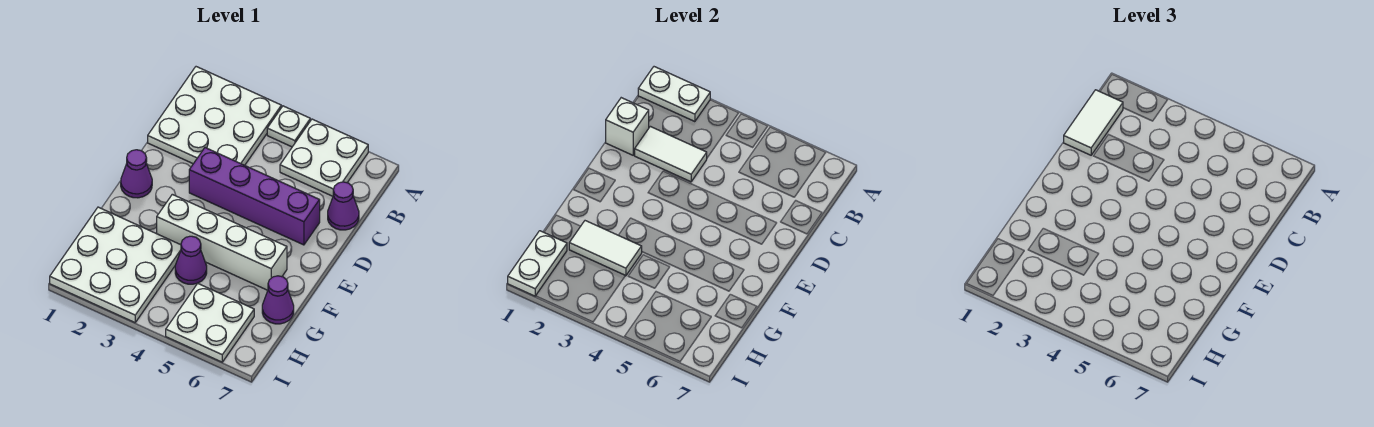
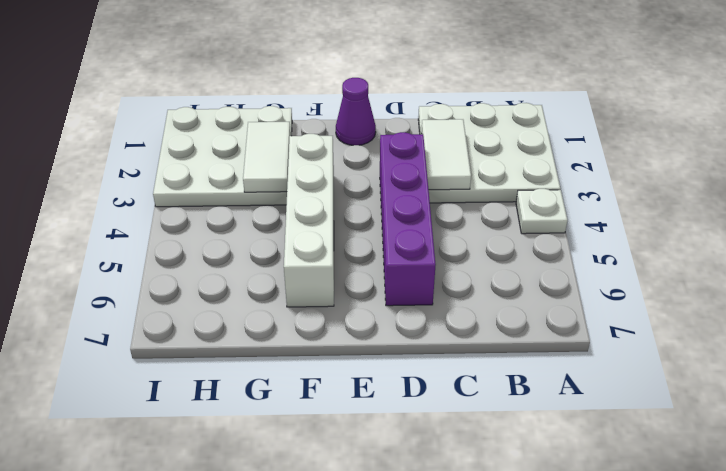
none -> white plate A5:B6 level 1
none -> purple cone C7 level 1
none -> purple cone G4 level 1

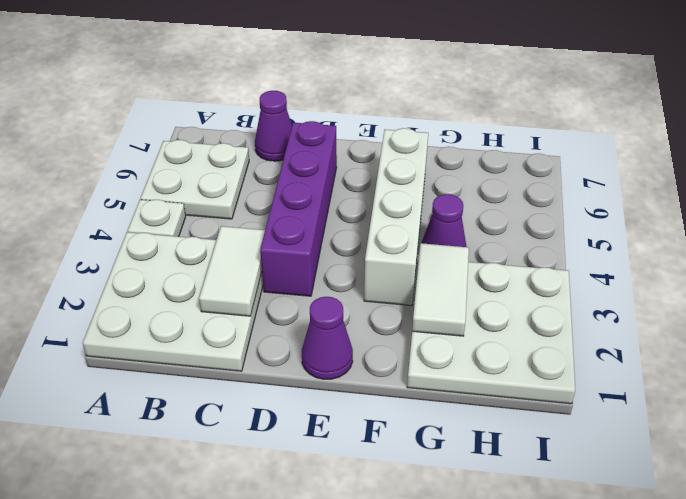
none -> purple cone G7 level 1
none -> white plate H5:I6 level 1
none -> white plate A1:A2 level 2

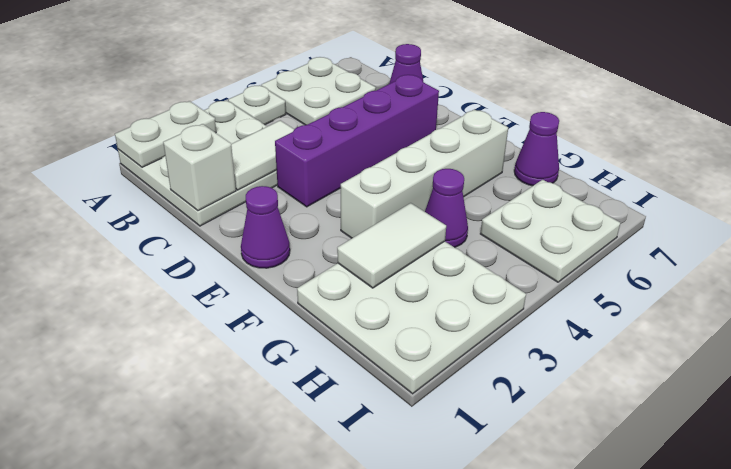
none -> white plate H1:I1 level 2
none -> white tile B1:C1 level 3

